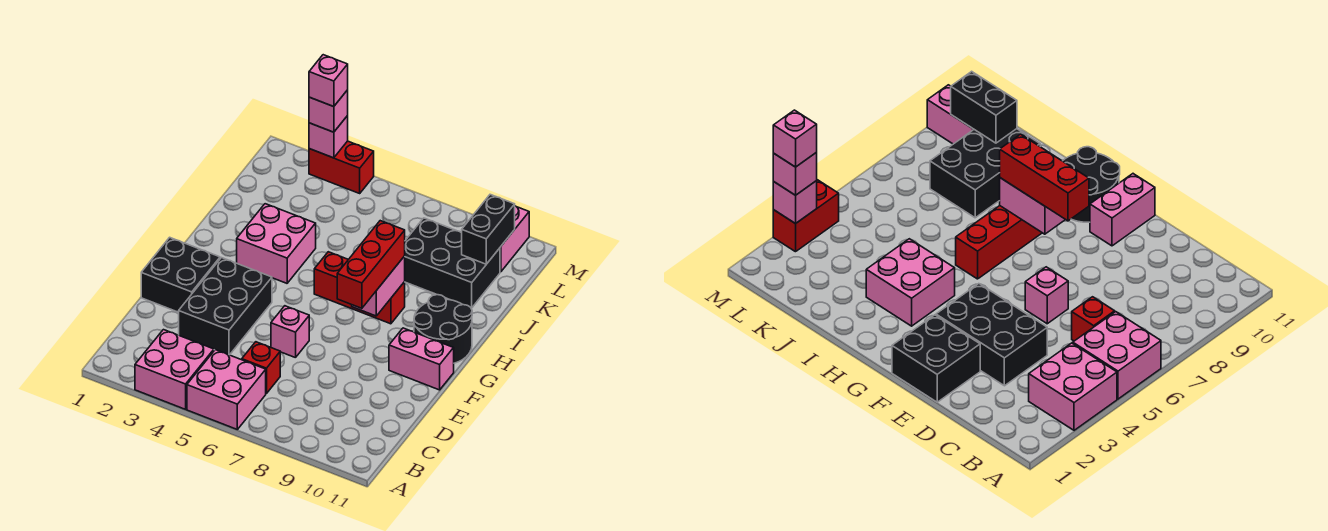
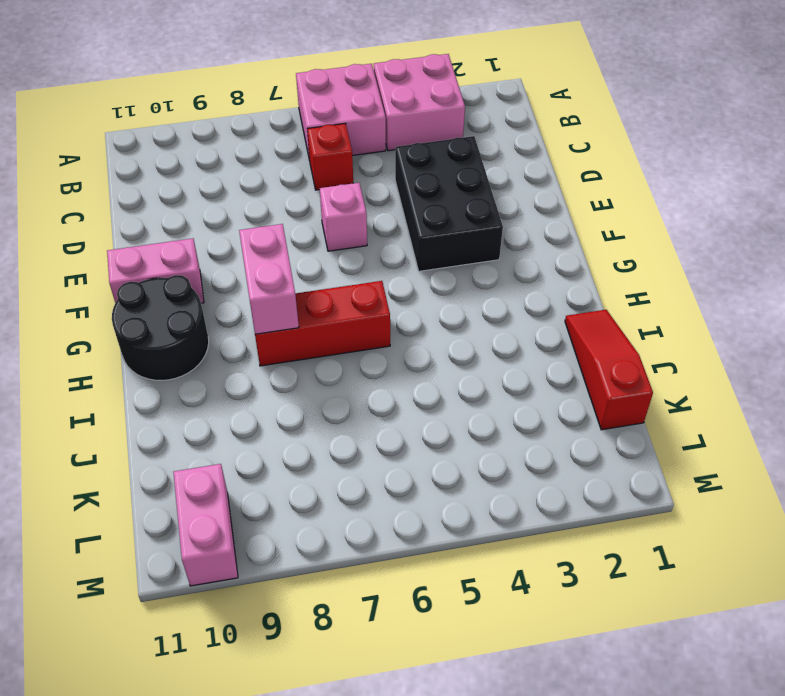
red slope I1:K1 level 1 top K -> none
none -> black brick E1:F2 level 1
none -> pink brick H3:I4 level 1
none -> black brick J8:K10 level 1

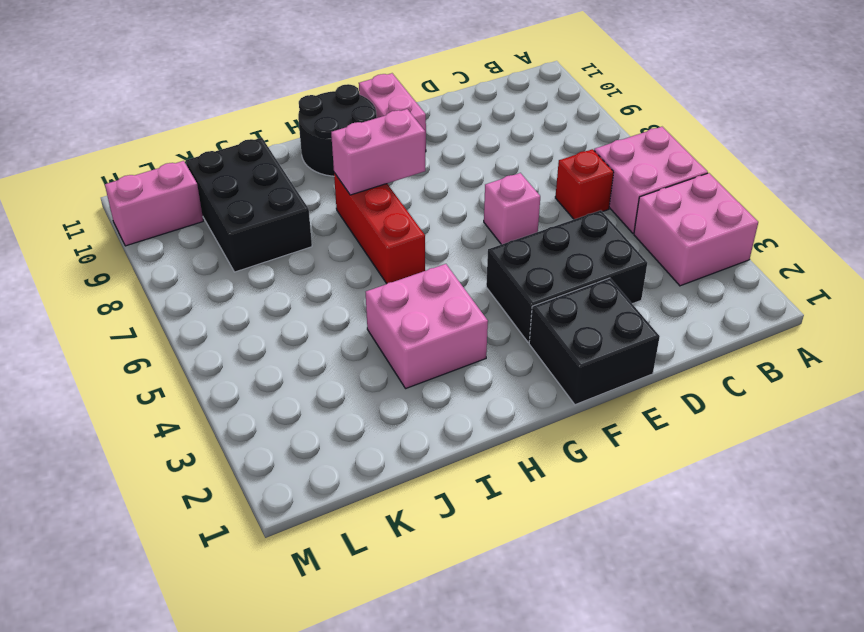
none -> red brick M3:M4 level 1
none -> black brick K10:L10 level 2
none -> pink brick M3 level 2

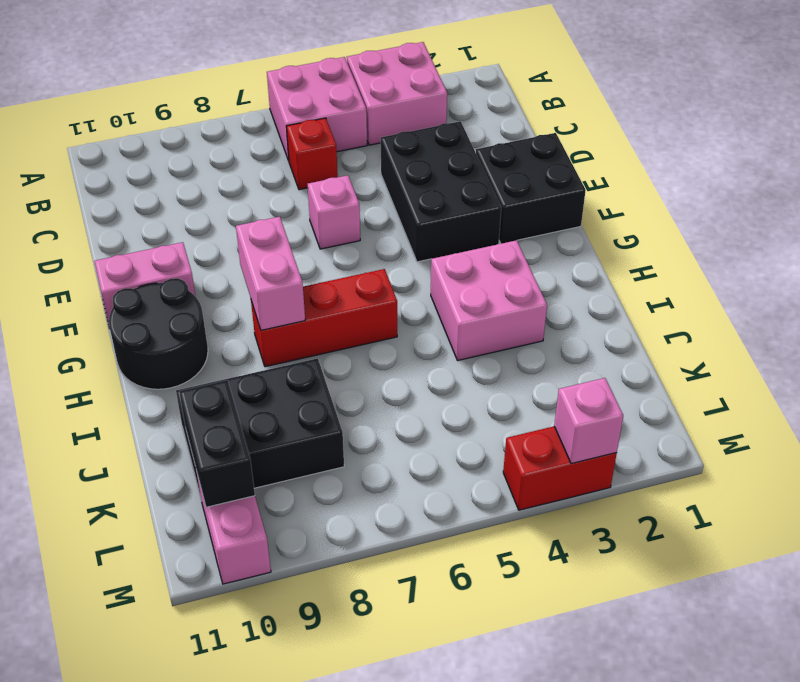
none -> red brick F8:H8 level 3
none -> pink brick M3 level 3
none -> pink brick M3 level 4

